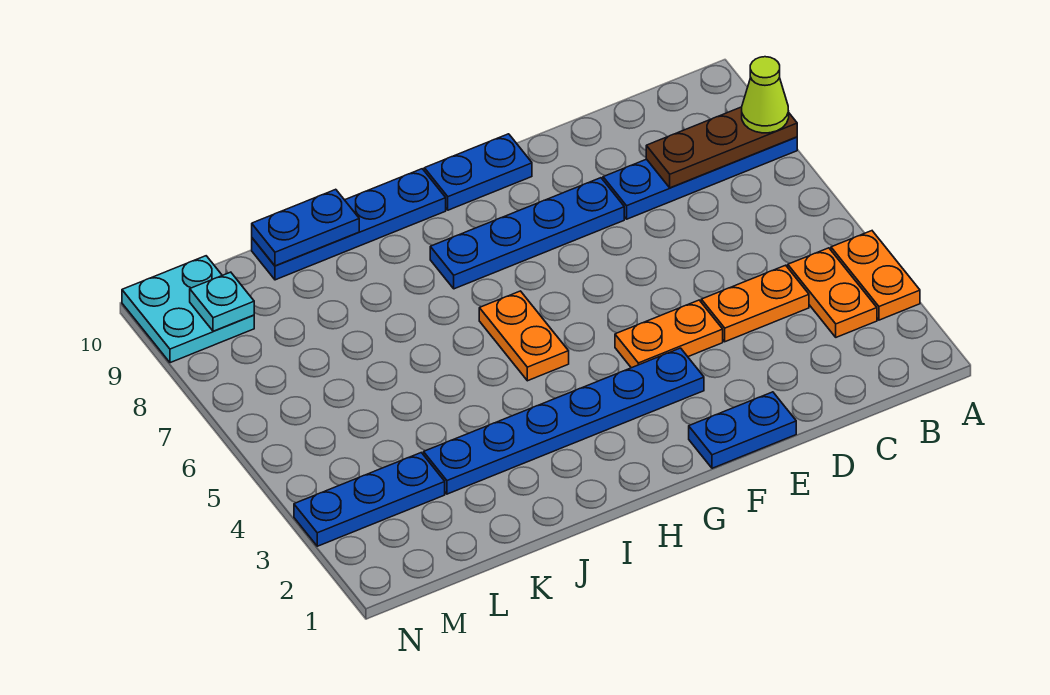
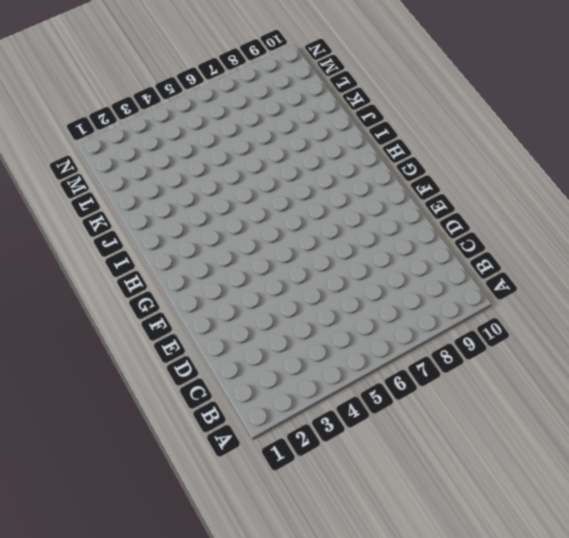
none -> orange plate A3:A4 level 1
none -> blue plate A8:D8 level 1
none -> orange plate B3:B4 level 1

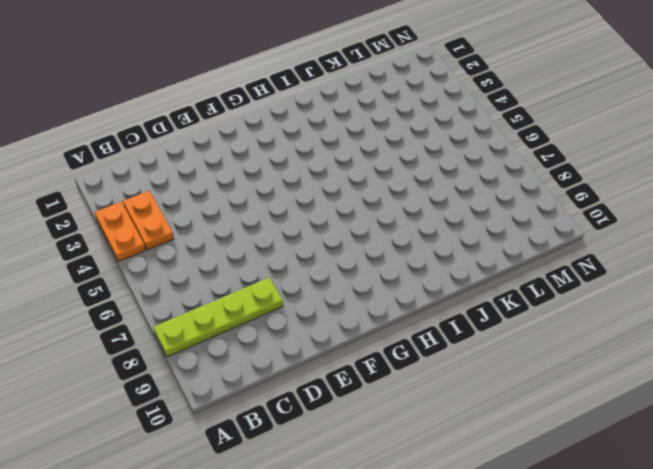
lime plate A8:D8 level 1 -> blue plate A8:D8 level 1
none -> orange plate C4:D4 level 1
none -> blue plate E1:F1 level 1
none -> orange plate E4:F4 level 1

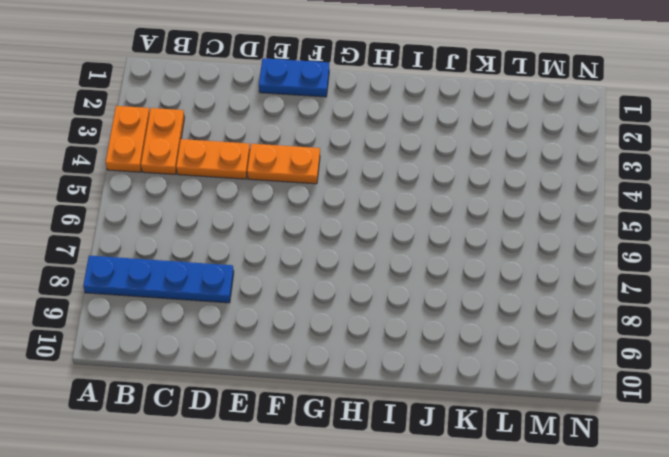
none -> blue plate E8:H8 level 1
none -> blue plate F3:K3 level 1
none -> blue plate F10:G10 level 1

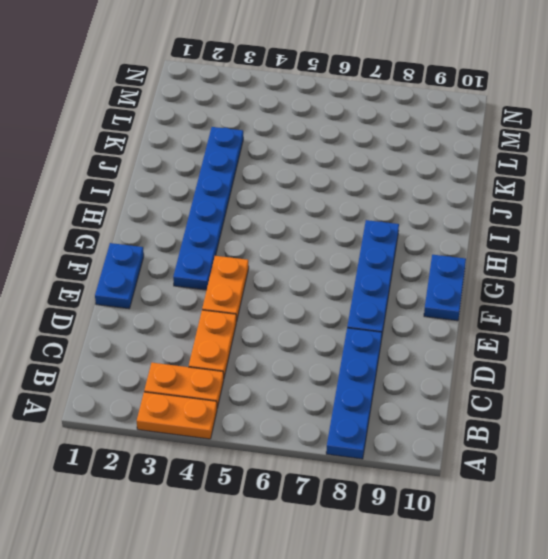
none -> orange plate H5:H6 level 1
none -> blue plate H10:K10 level 1
none -> blue plate L3:N3 level 1

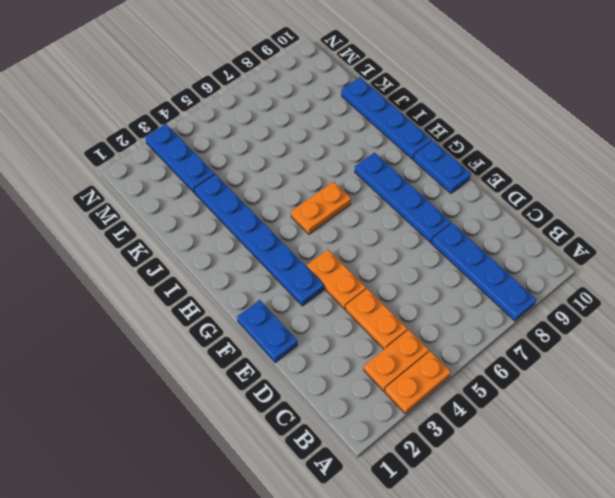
none -> cyan plate M9:N10 level 1
none -> brown plate A8:C8 level 2
none -> blue plate J10:K10 level 2

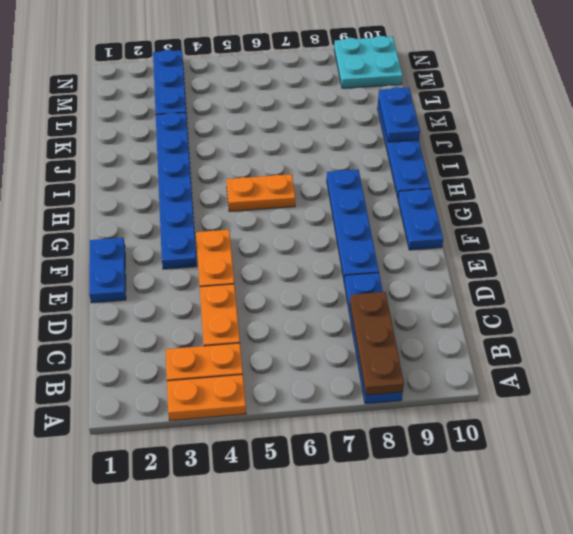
none -> cyan plate M9 level 2
none -> lime cone A8 level 3

